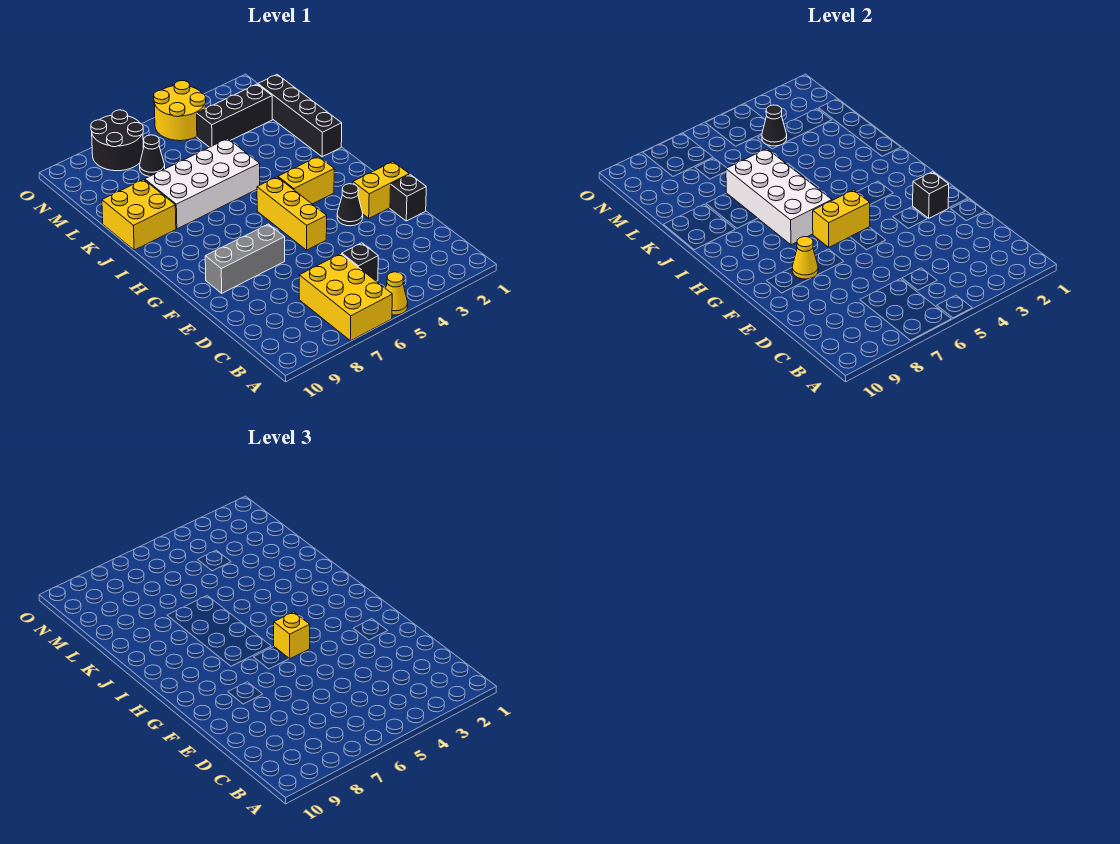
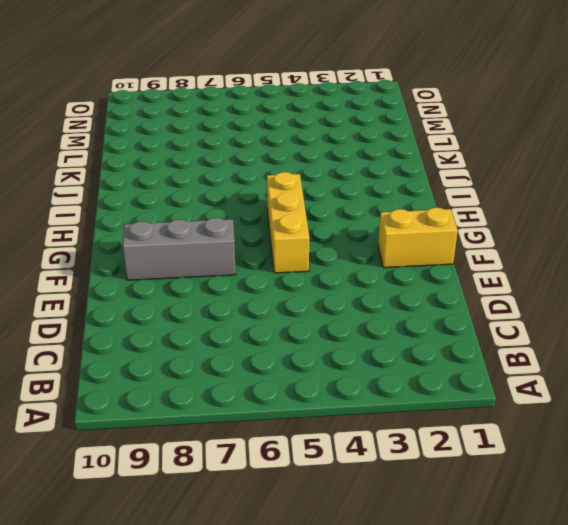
none -> yellow cone A5 level 1
none -> yellow brick A6:C7 level 1
none -> black brick C5 level 1

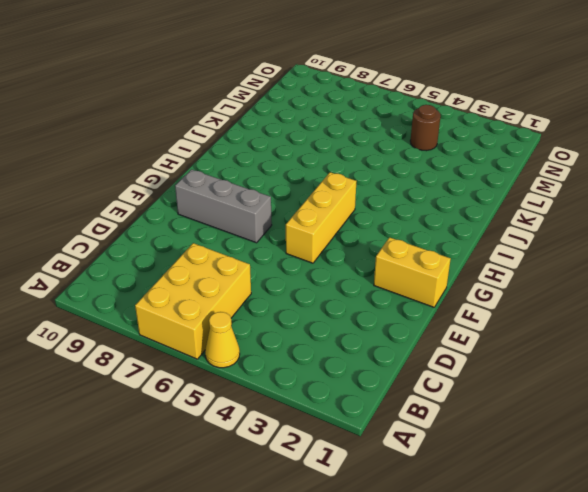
brown round brick M4 level 1 -> black brick M2:M4 level 1
none -> black brick C5 level 1
none -> black brick E1 level 1
none -> black cone F3 level 1

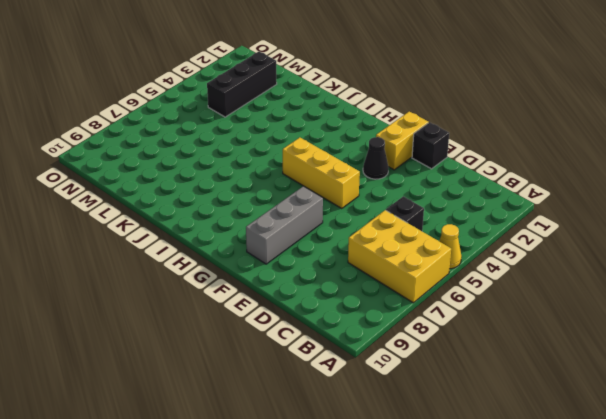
none -> yellow brick H3:H4 level 1
none -> black brick J1:M1 level 1
none -> white brick J5:K8 level 1

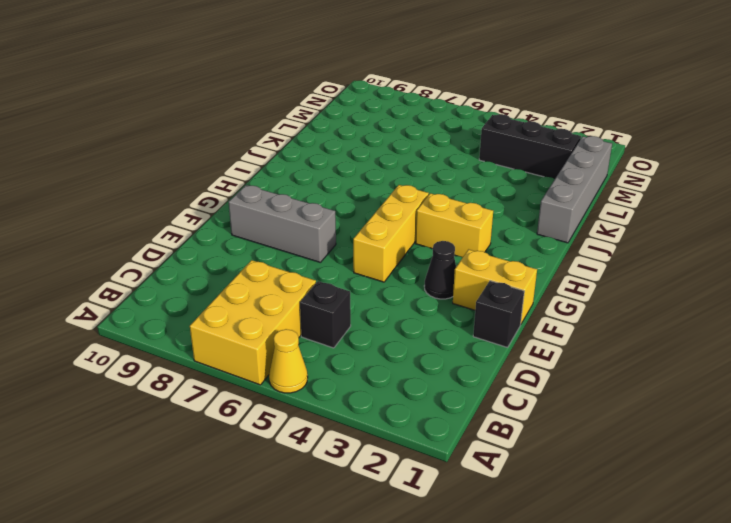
grey brick J1:M1 level 1 -> black brick J1:M1 level 1
none -> white brick J5:K8 level 1
none -> yellow brick J9:K10 level 1
none -> black cone M7 level 1

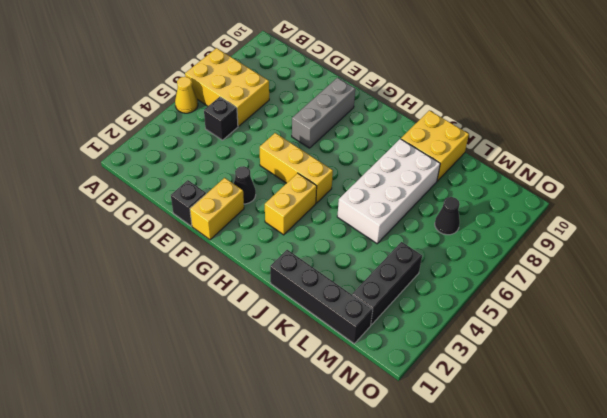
none -> yellow round brick N4:O5 level 1
none -> black round brick N7:O8 level 1
none -> black brick F2 level 2

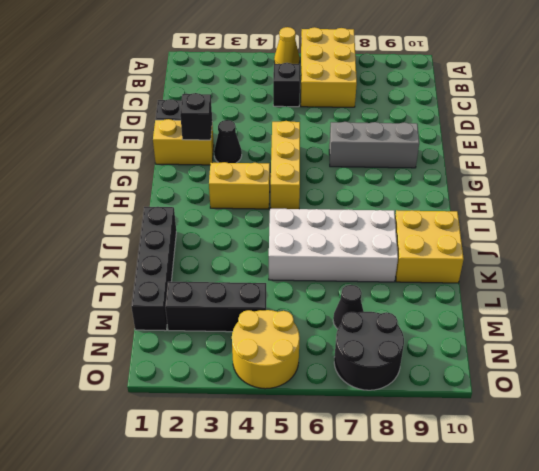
none -> yellow cone F8 level 2
none -> yellow brick G5:G6 level 2
none -> white brick H6:K7 level 2

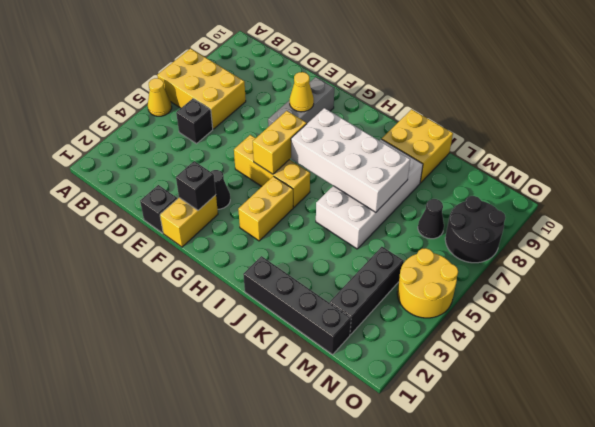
none -> black cone M4 level 2
none -> yellow brick G5 level 3

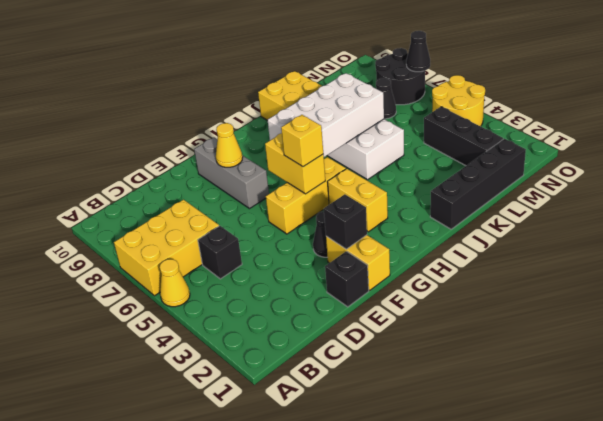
black cone O7 level 2 -> black cone M4 level 2

